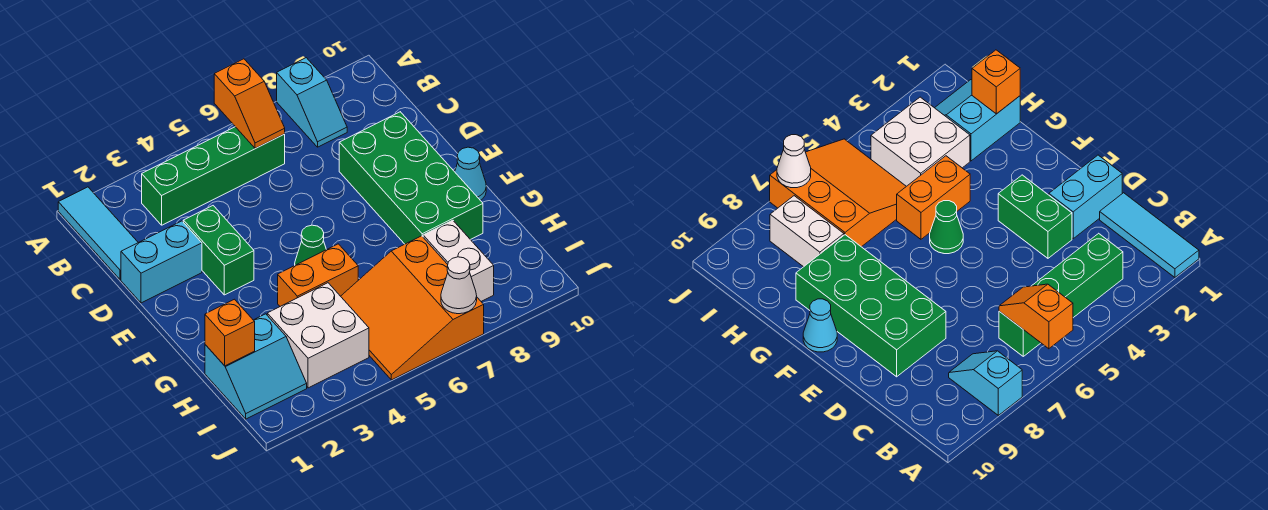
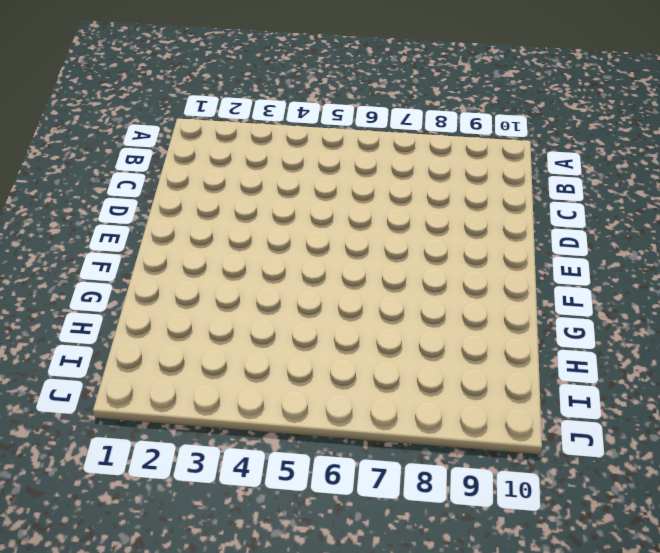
none -> cyan tile A1:C1 level 1
none -> cyan slope A8:B8 level 1 top A
none -> green brick B3:B6 level 1

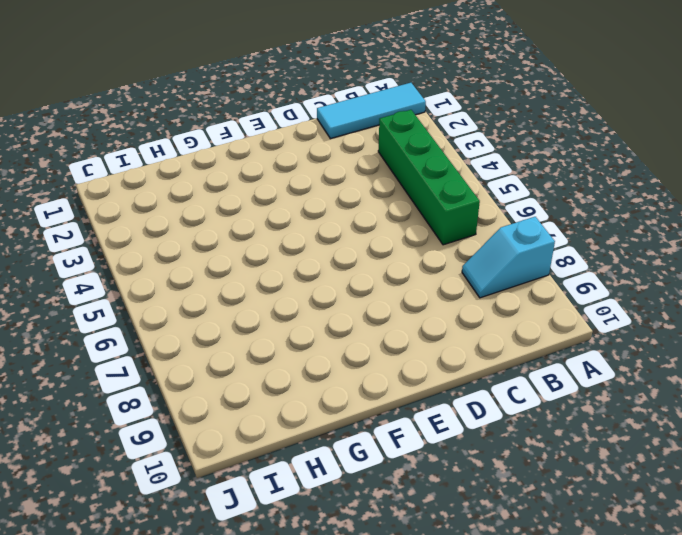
none -> cyan brick D1:D2 level 1
none -> green brick D3:E3 level 1
none -> green brick D8:G9 level 1

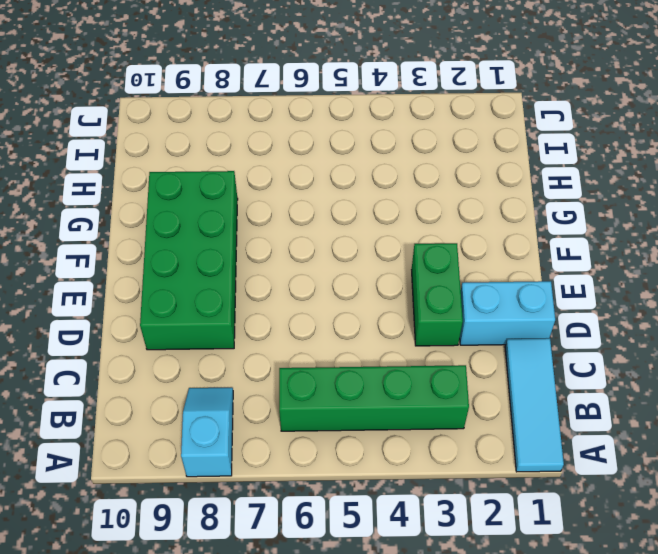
none -> green cone F5 level 1
none -> cyan cone F10 level 1
none -> orange brick G4:G5 level 1

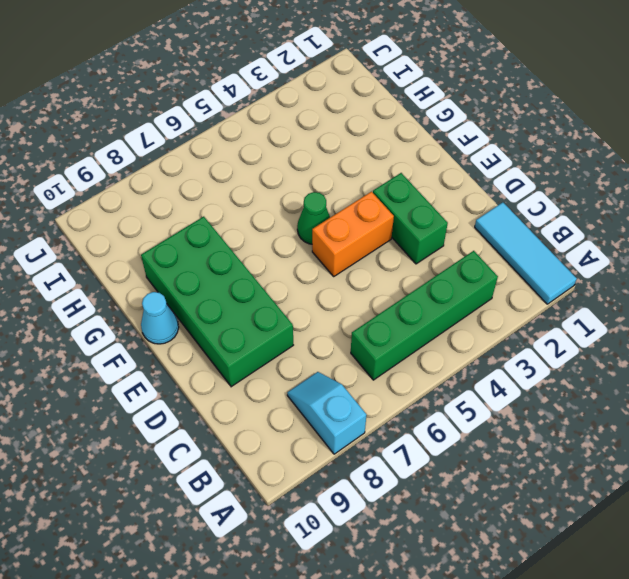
orange brick E4:E5 level 1 -> orange brick G4:G5 level 1
none -> cyan brick D1:D2 level 1
none -> cyan slope H1:I2 level 1 top H
none -> white brick H3:I4 level 1

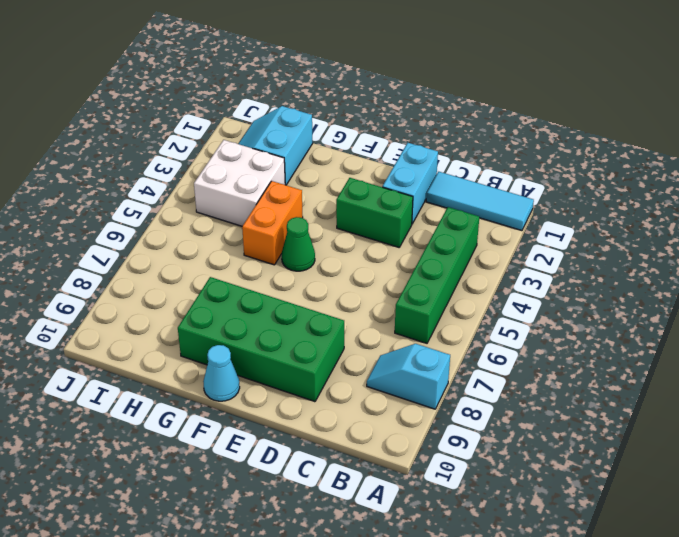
none -> orange slope H5:J7 level 1 top 7
none -> white brick H8:I8 level 1
none -> orange slope A6:B6 level 2 top A

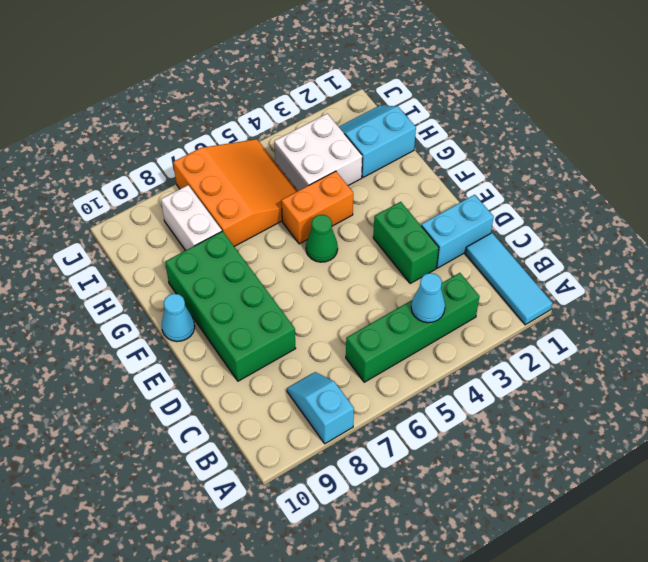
cyan cone B4 level 2 -> none
none -> orange slope A6:B6 level 2 top A
none -> orange brick H1 level 2
none -> white cone J7 level 2

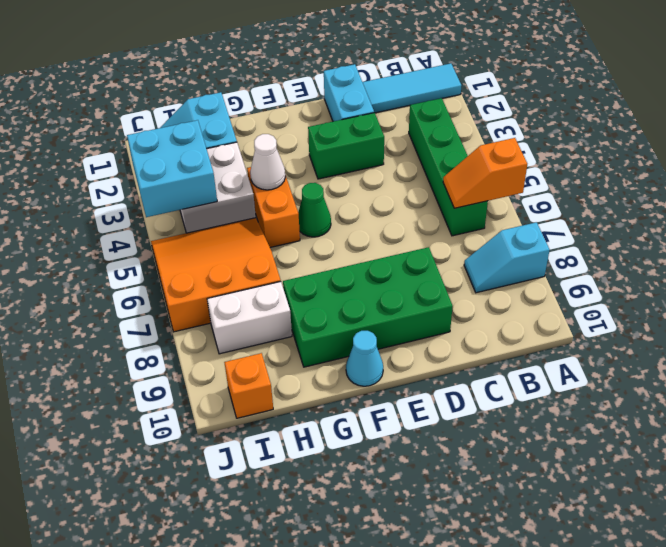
white cone G4 level 2 -> white cone J7 level 2
cyan brick I3:J4 level 2 -> none
orange brick I10 level 1 -> orange brick H1 level 2

